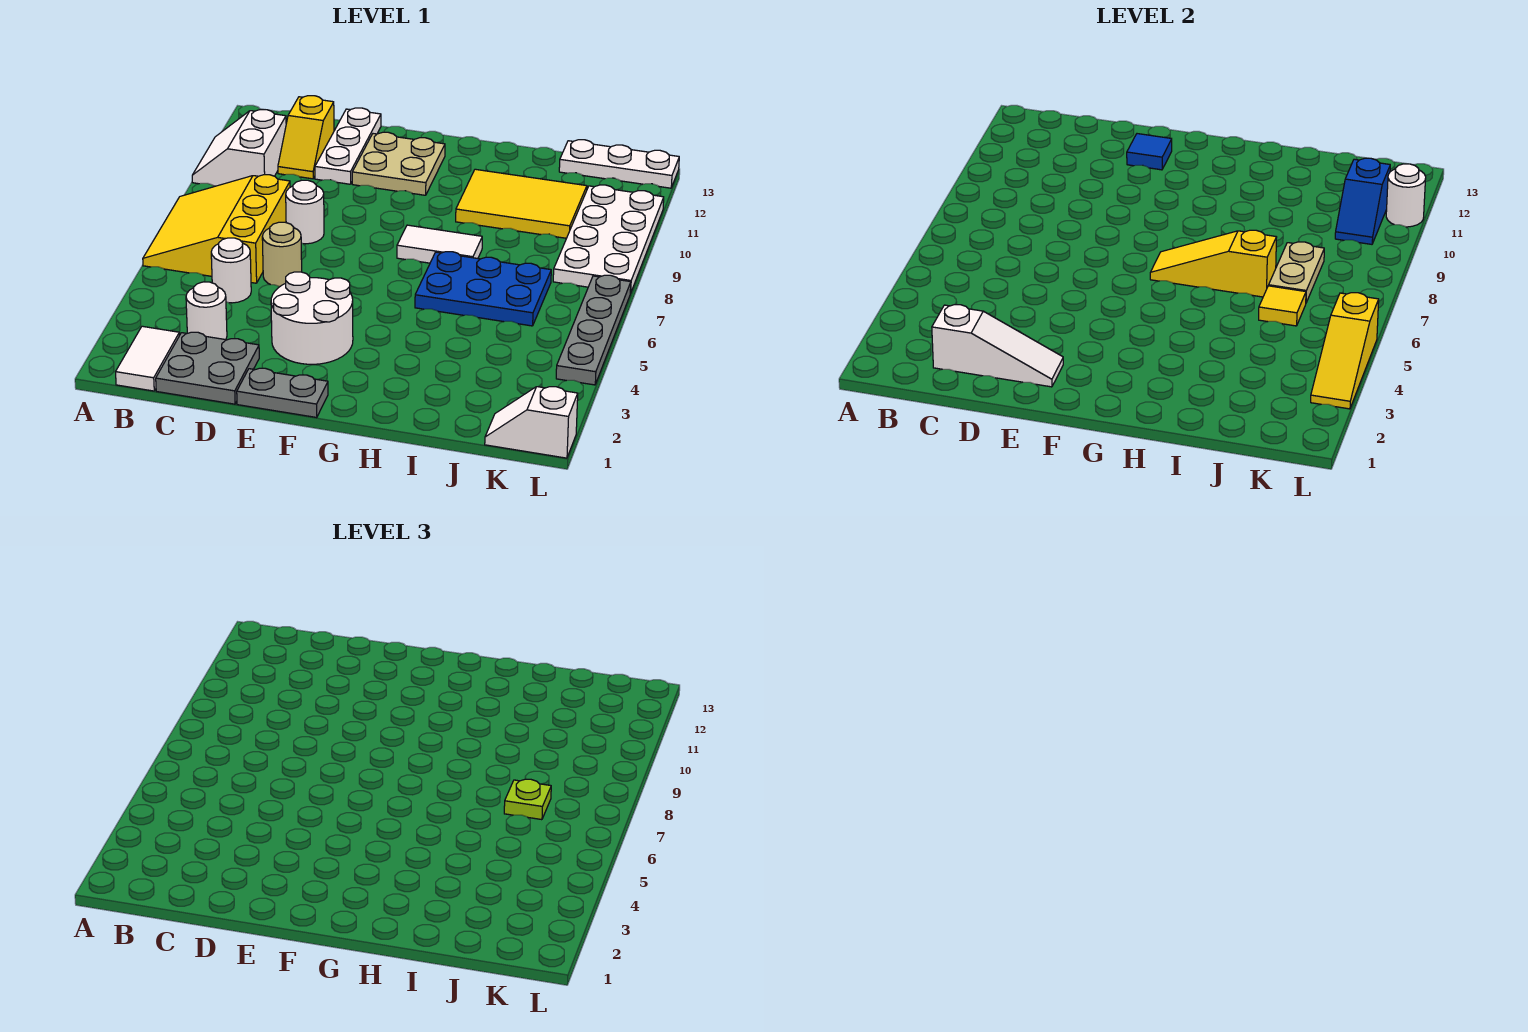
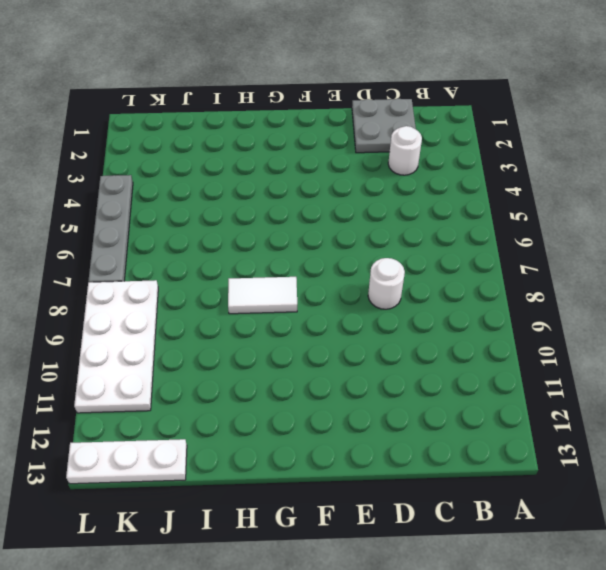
none -> yellow slope A6:C8 level 1 top C
none -> white slope A10:B11 level 1 top B
none -> white tile B1:B2 level 1

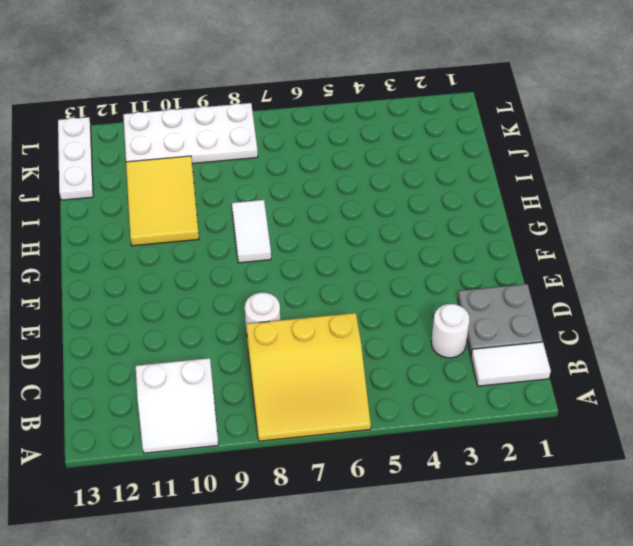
none -> white round brick C5 level 1
none -> yellow slope C11:C12 level 1 top 12
none -> tan round brick D6 level 1

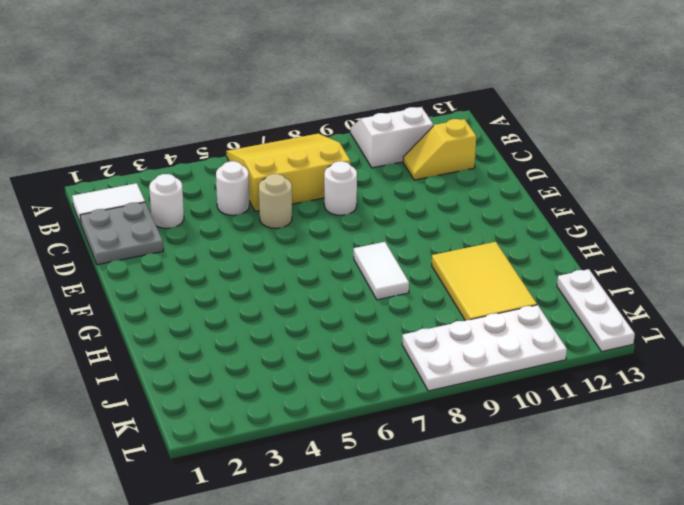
none -> white plate D11:D13 level 1
none -> grey plate E1:F1 level 1
none -> white round brick E3:F4 level 1

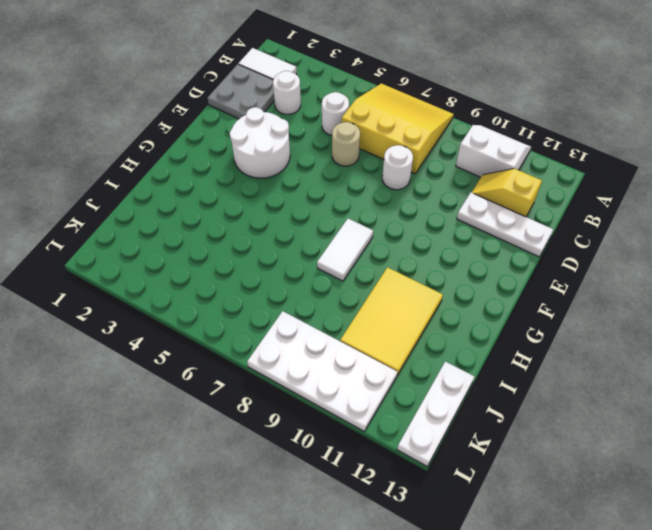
none -> grey plate E1:F1 level 1
none -> tan plate E11:F12 level 1
none -> blue plate H6:J7 level 1

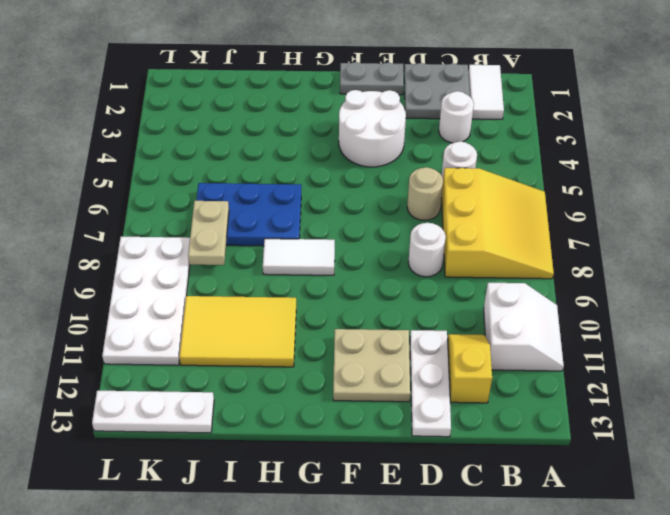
none -> white slope K1:L1 level 1 top L
none -> grey plate L4:L7 level 1
none -> white slope C2:E2 level 2 top C

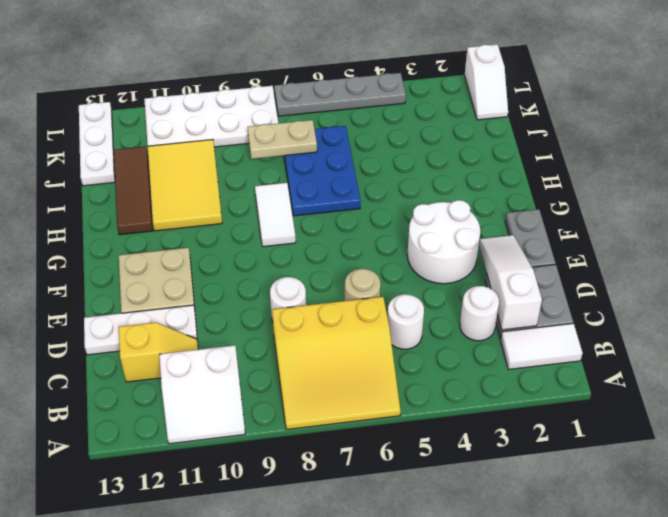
brown tile H12:J12 level 1 -> none
none -> blue tile E12 level 2
none -> yellow slope G7:I7 level 2 top I
none -> yellow tile J6 level 2

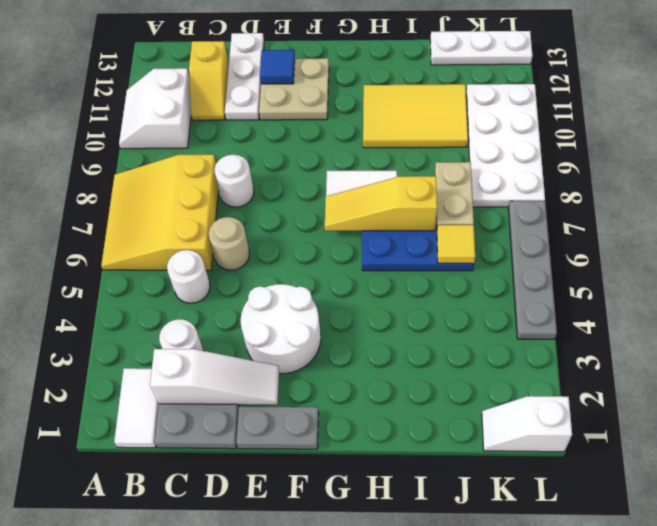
none -> blue slope K10:K11 level 2 top 11
none -> yellow slope L3:L5 level 2 top 5
none -> white round brick L11 level 2

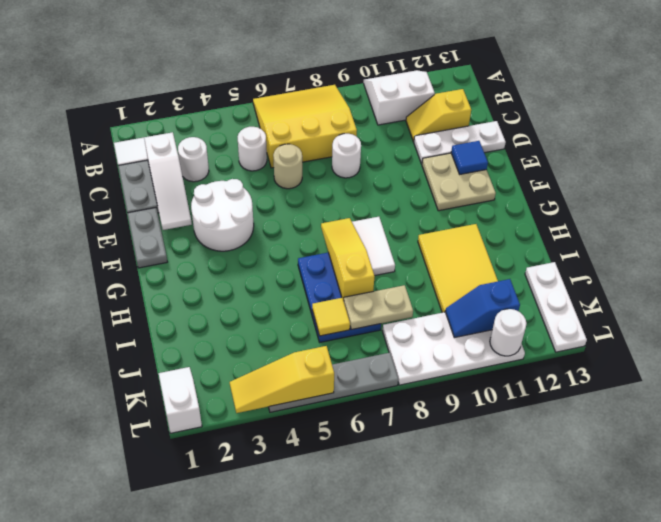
none -> lime plate J7 level 3

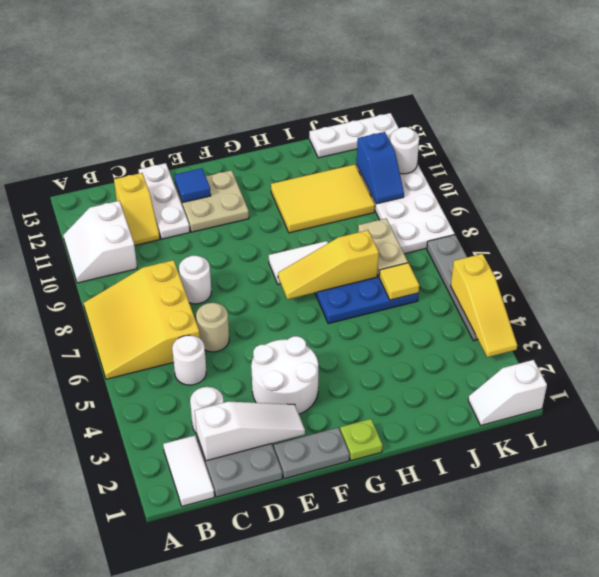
lime plate G1 level 1 -> lime plate J7 level 3

